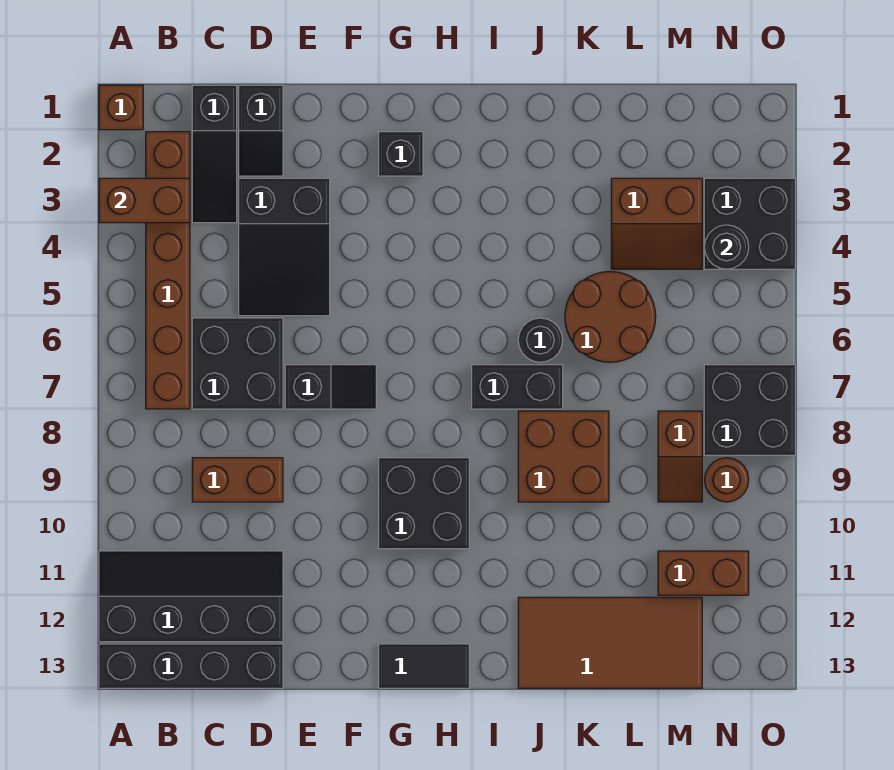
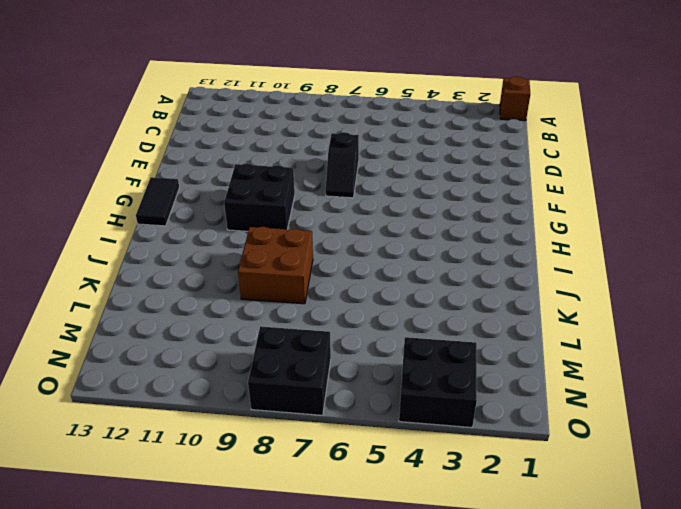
none -> black slope A11:D12 level 1 top 12
none -> black brick A13:D13 level 1
none -> brown brick B2:B7 level 1

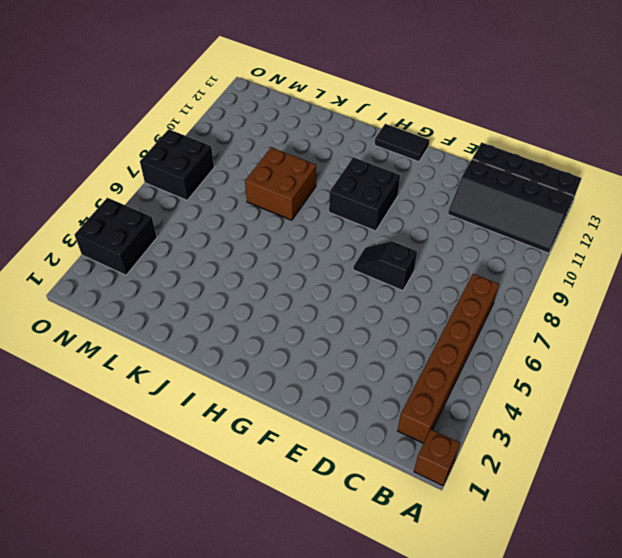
none -> black slope C1:C3 level 1 top 1
none -> black brick C6:D7 level 1
none -> brown brick C9:D9 level 1

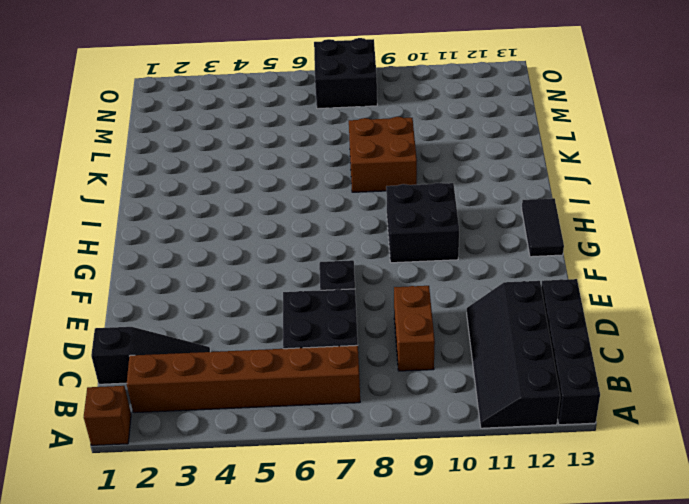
none -> black slope D1:D2 level 1 top 1
none -> black slope D3:E5 level 1 top 3
none -> black brick G2 level 1

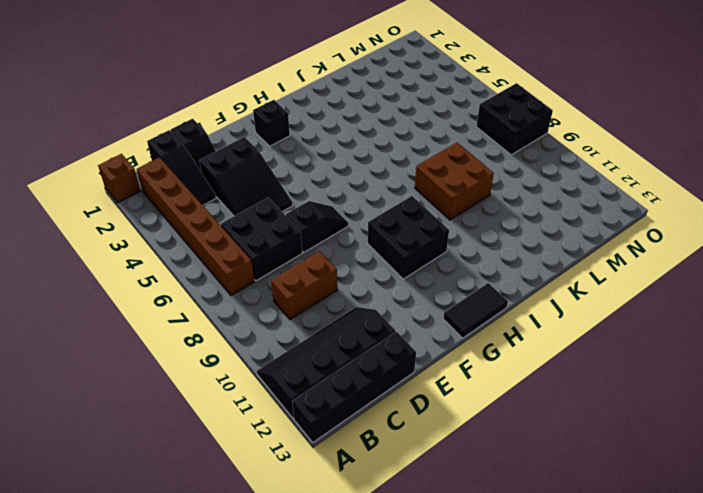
none -> black brick I7:J7 level 1
none -> black round brick J6 level 1
none -> brown tile J12:M13 level 1

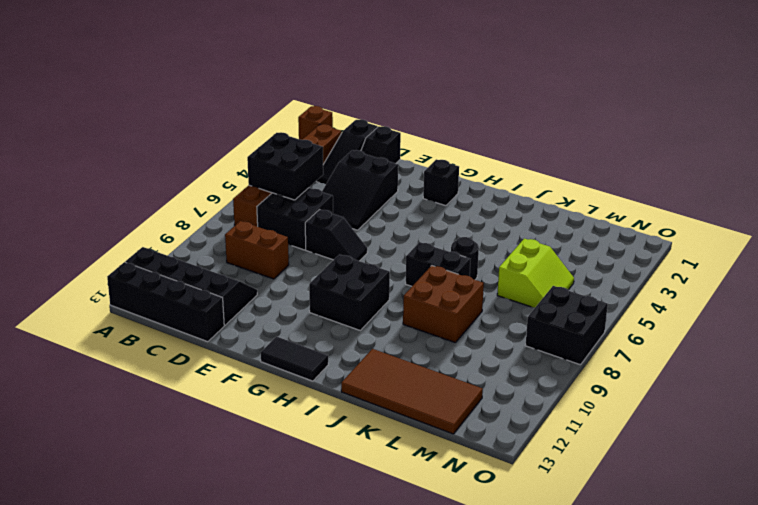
black brick B5:C6 level 2 -> black brick N3:O4 level 1
lime slope L5:M6 level 1 top L -> brown round brick K5:L6 level 1
none -> brown slope L3:M4 level 1 top 3
none -> brown slope M8:M9 level 1 top 8
none -> brown brick M11:N11 level 1

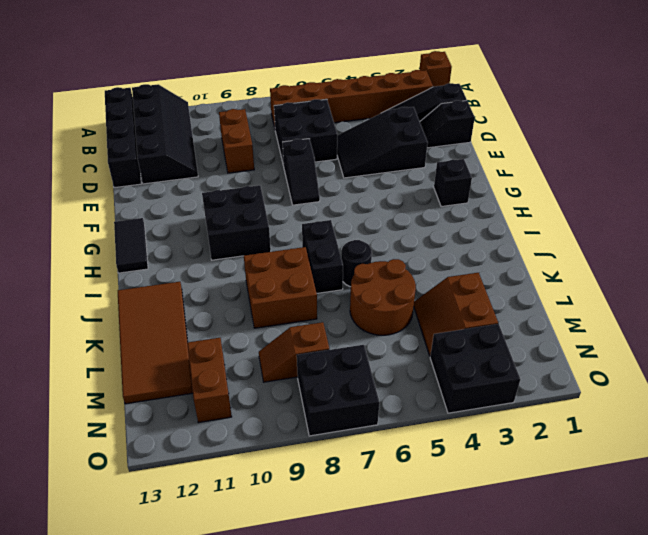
none -> brown round brick N9 level 1
none -> brown brick A3:B3 level 2
none -> black round brick N4 level 2

